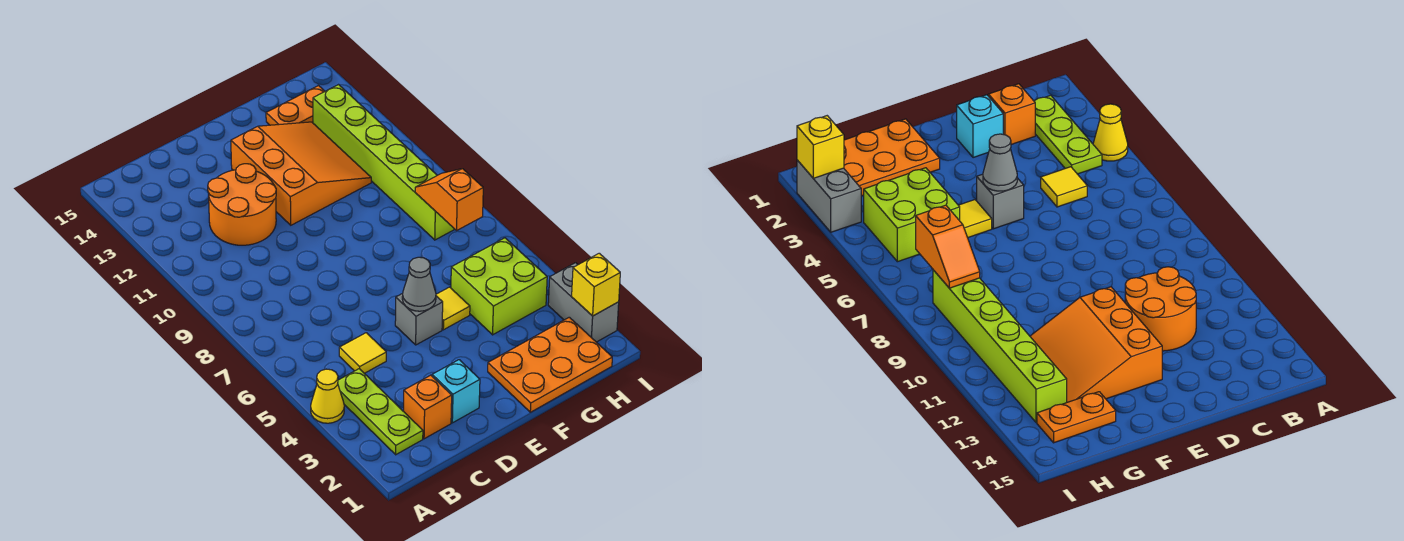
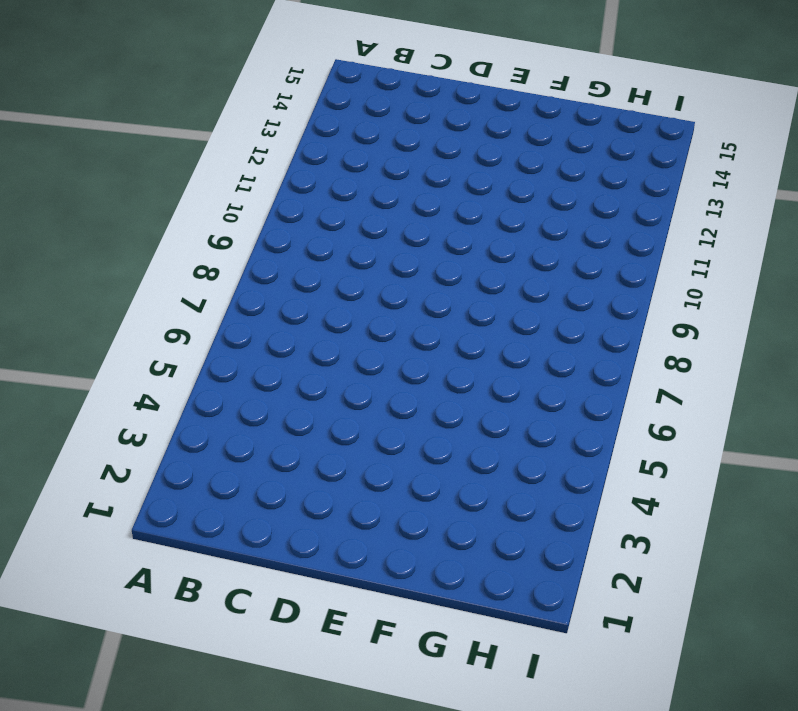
none -> yellow cone A4 level 1
none -> lime plate B2:B4 level 1
none -> orange brick C2 level 1

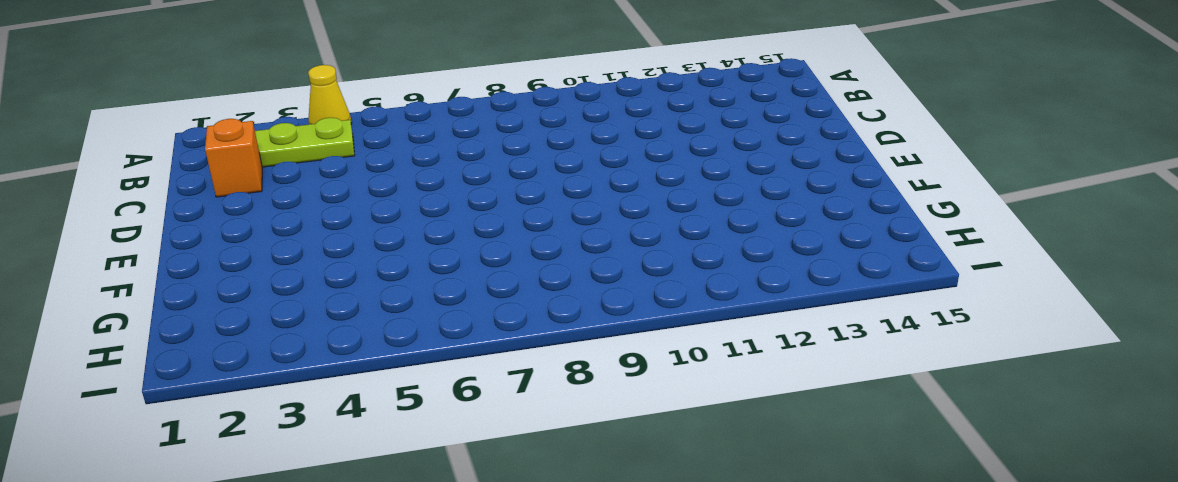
none -> yellow tile C5 level 1
none -> orange round brick C11:D12 level 1
none -> cyan brick D2 level 1

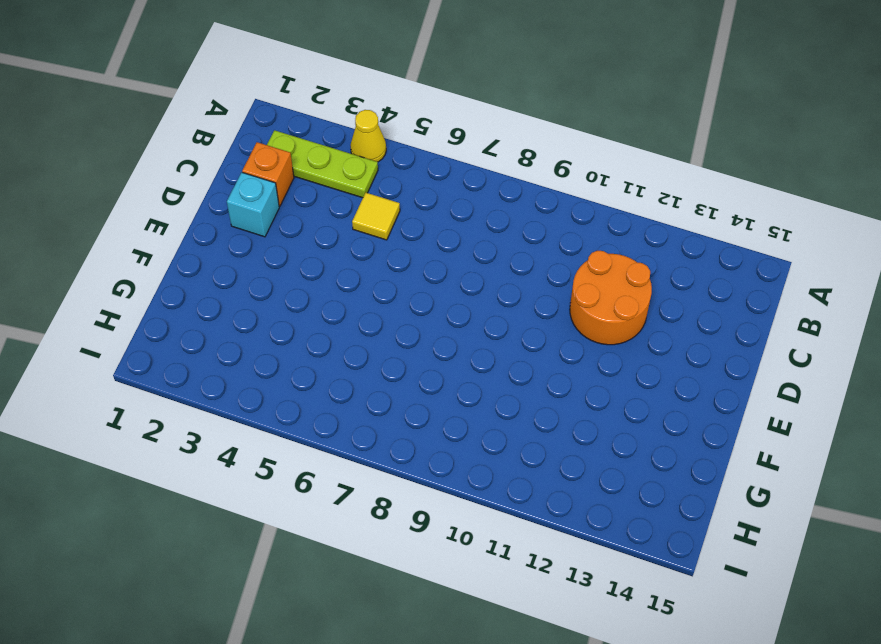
none -> grey brick E5 level 1
none -> orange slope E11:G13 level 1 top E
none -> orange plate F1:H2 level 1

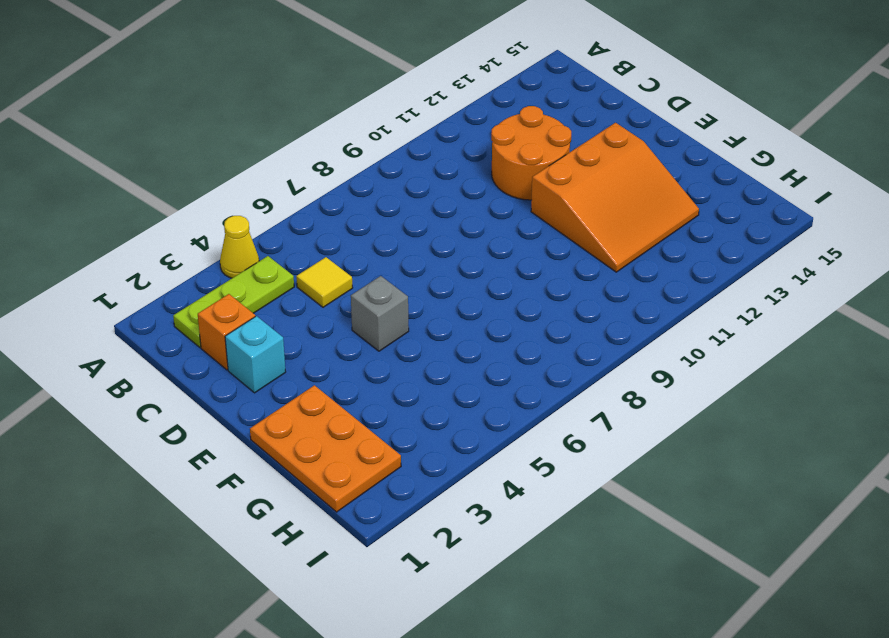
none -> yellow tile F5 level 1
none -> lime brick G4:H5 level 1
none -> orange plate G14:H14 level 1

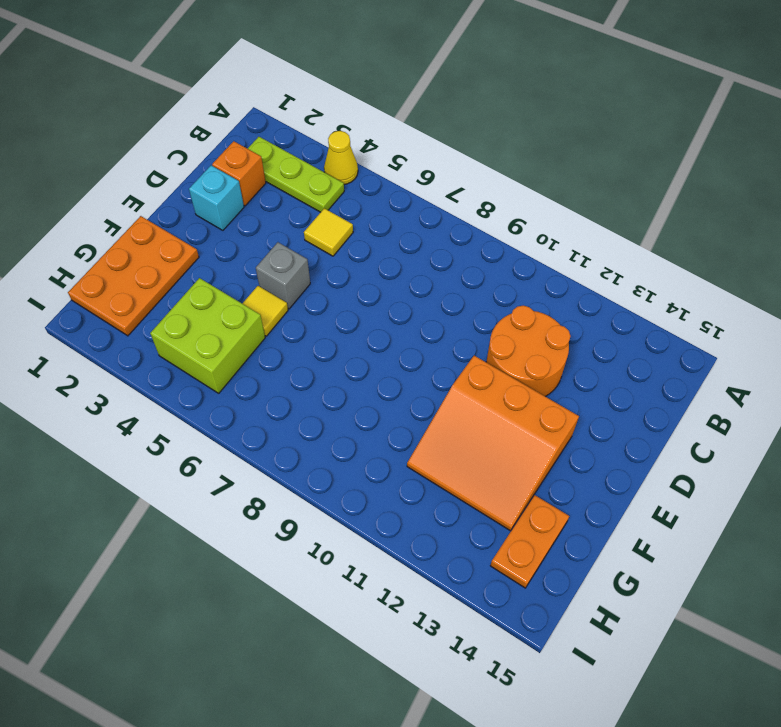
none -> lime brick H8:H13 level 1
none -> grey brick I2:I3 level 1
none -> grey cone E5 level 2

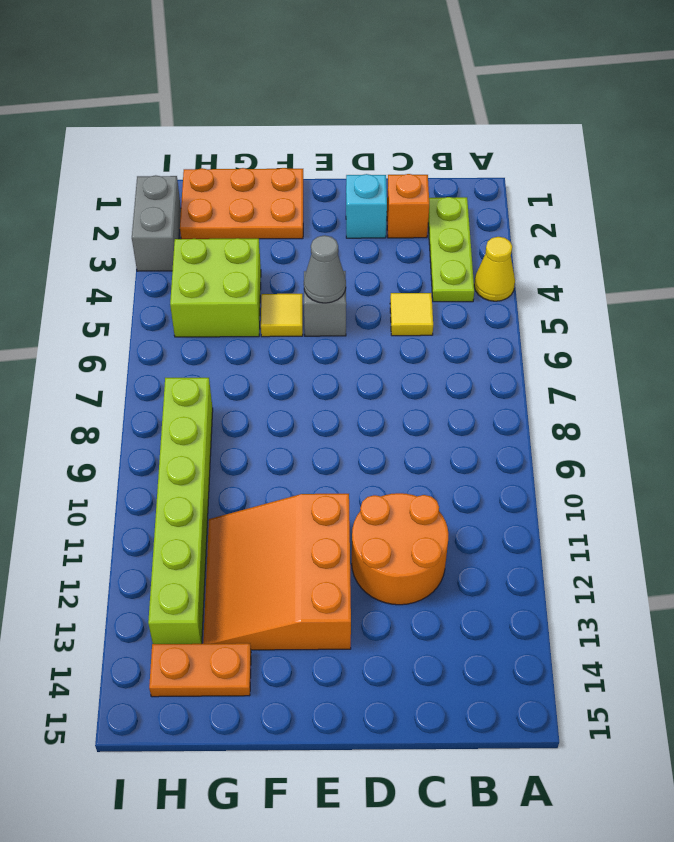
none -> orange slope H7:H8 level 2 top 7
none -> yellow brick I2 level 2

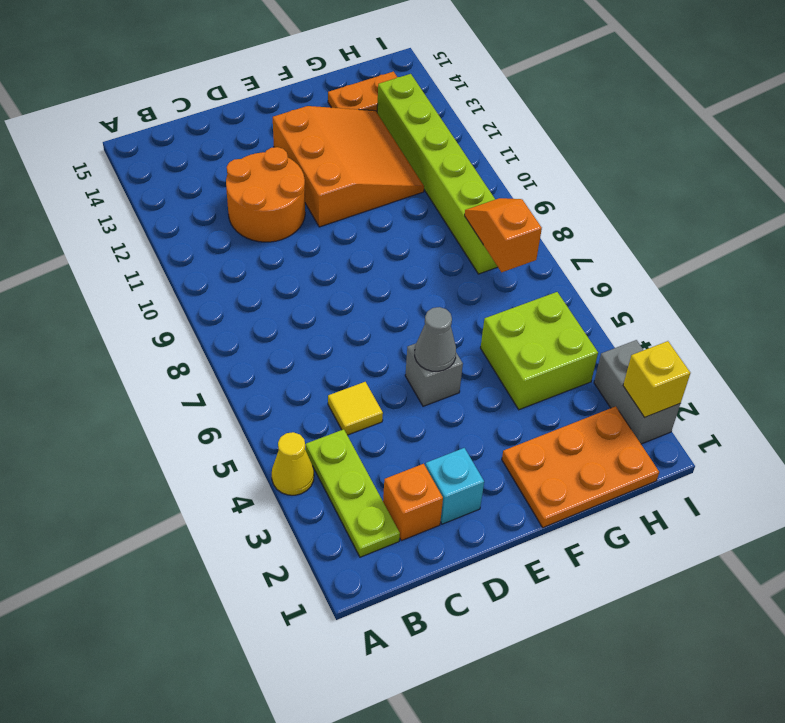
none -> yellow tile F5 level 1

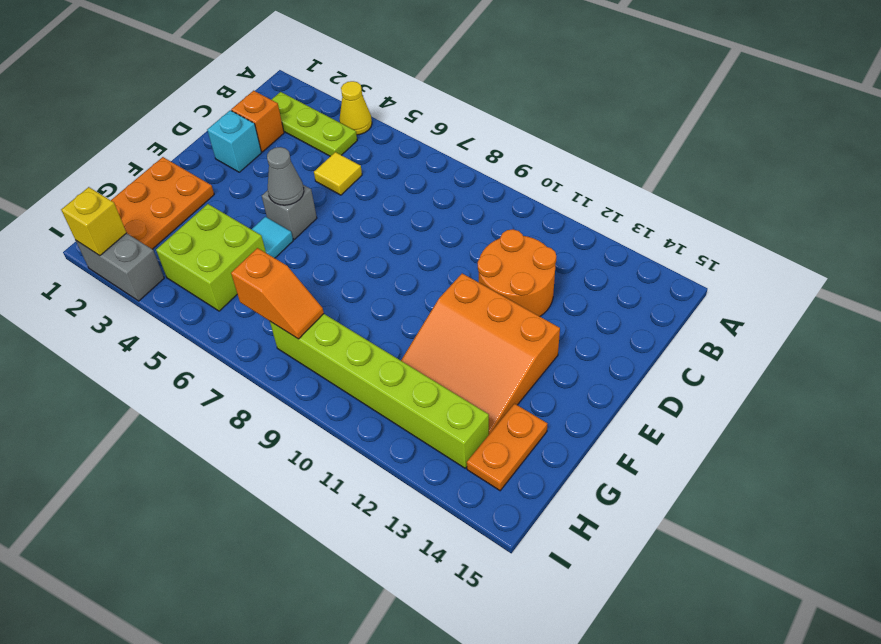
cyan tile F5 level 1 -> yellow tile F5 level 1

